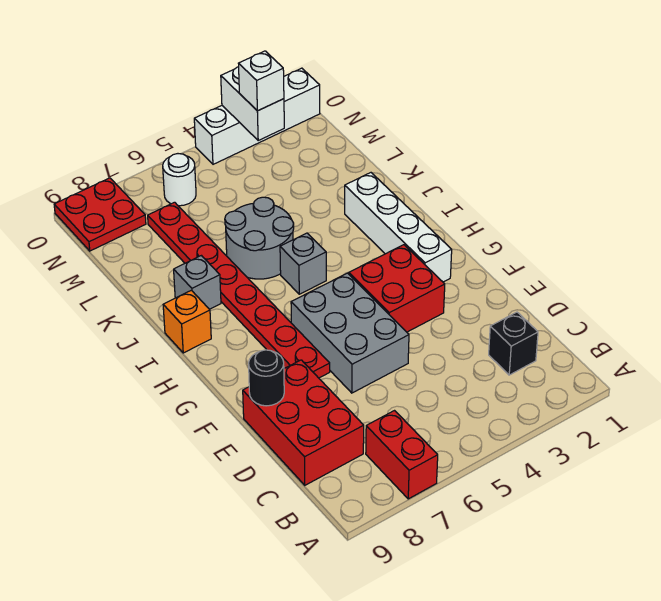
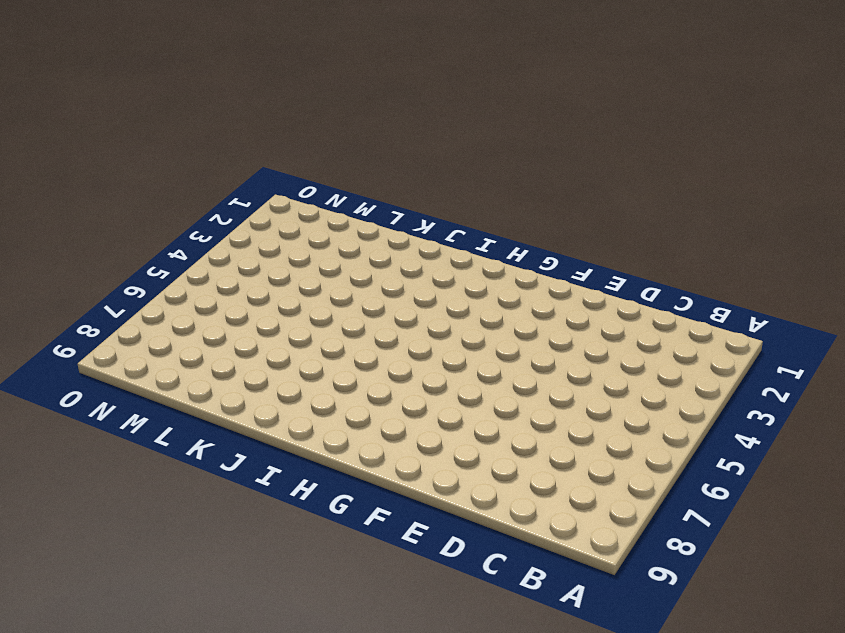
none -> red brick A7:B7 level 1
none -> black brick C2 level 1
none -> red brick C8:E9 level 1

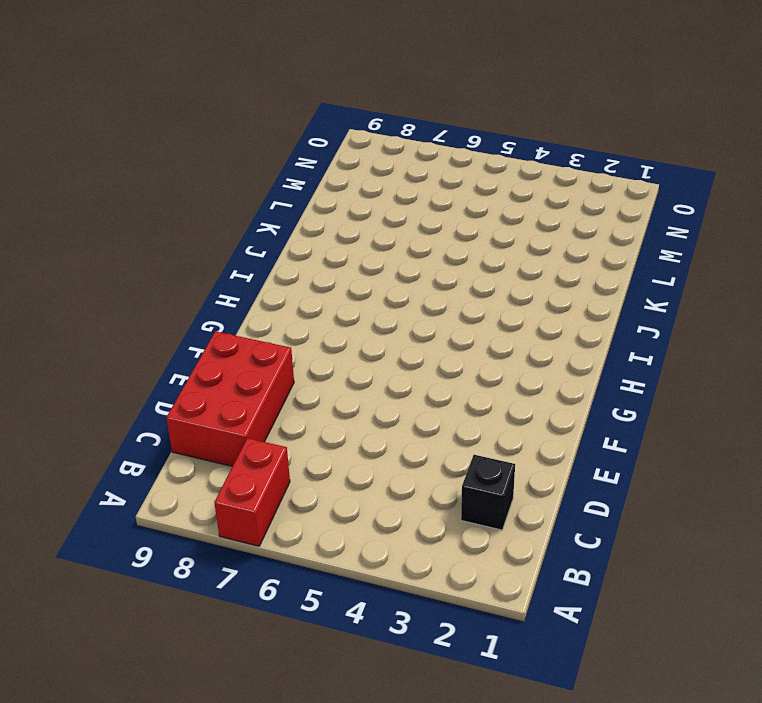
none -> grey brick E5:G6 level 1
none -> red brick F3:G4 level 1
none -> red plate F7:M7 level 1

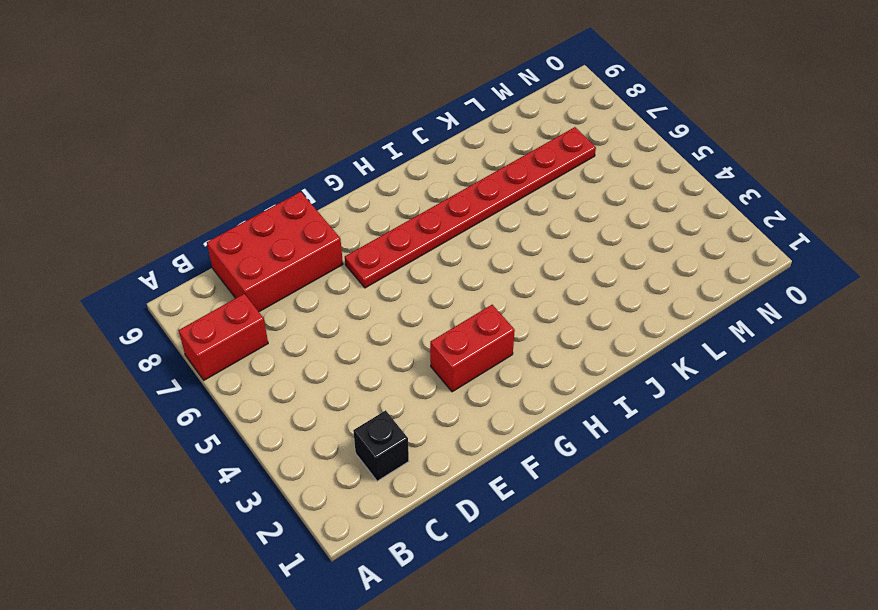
red brick F3:G3 level 1 -> red brick F3:G4 level 1
none -> grey brick E5:G6 level 1
none -> white brick G2:J2 level 1
none -> grey brick I5 level 1

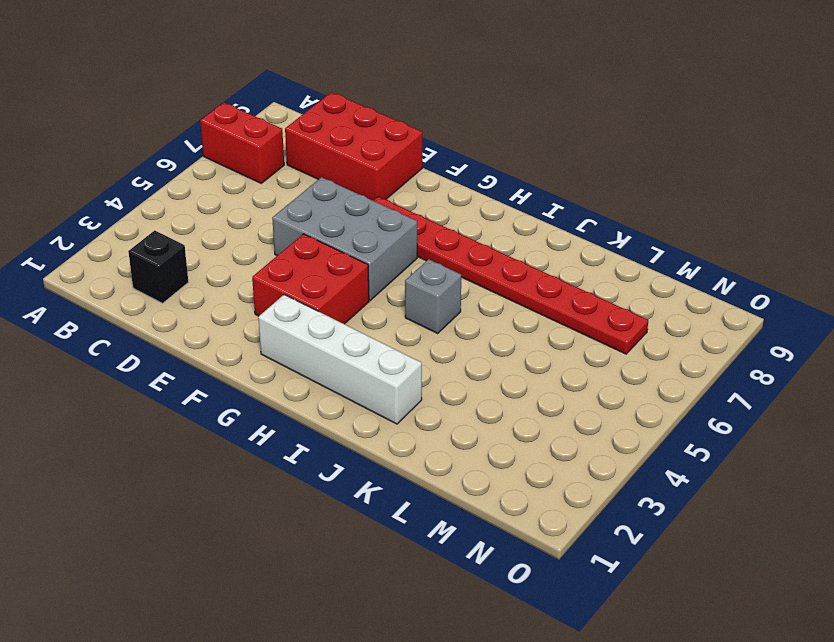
none -> orange brick I9 level 1
none -> grey round brick J5:K6 level 1
none -> grey brick J8 level 1

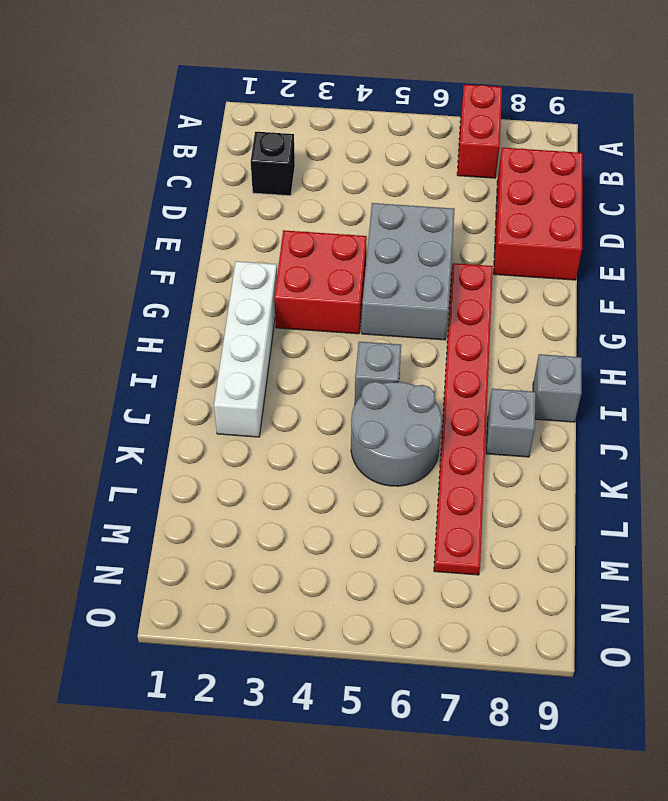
grey brick I9 level 1 -> orange brick I9 level 1
none -> white round brick N6 level 1
none -> red plate N8:O9 level 1
none -> white brick O1:O4 level 1

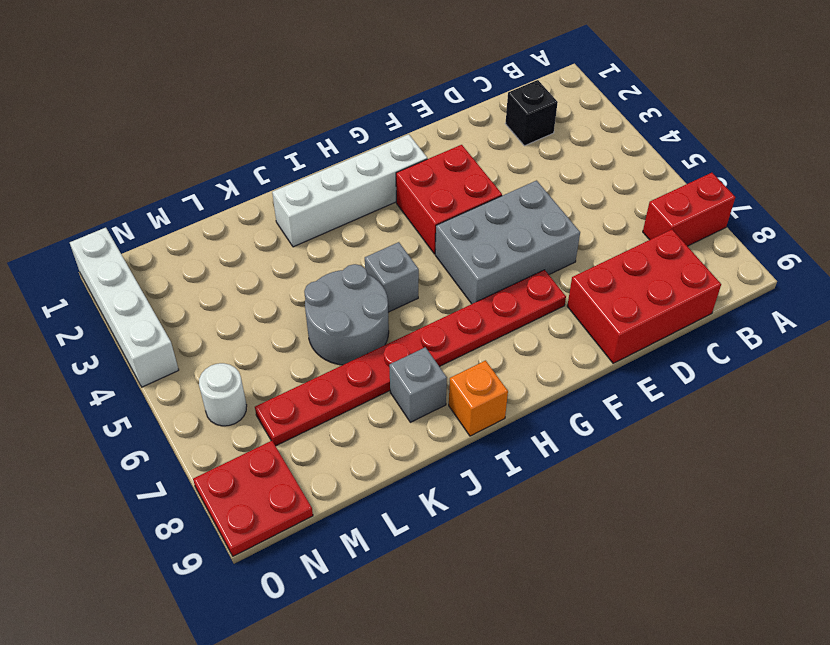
none -> black round brick E9 level 2
none -> white brick N3:O3 level 2
none -> white brick N3 level 3

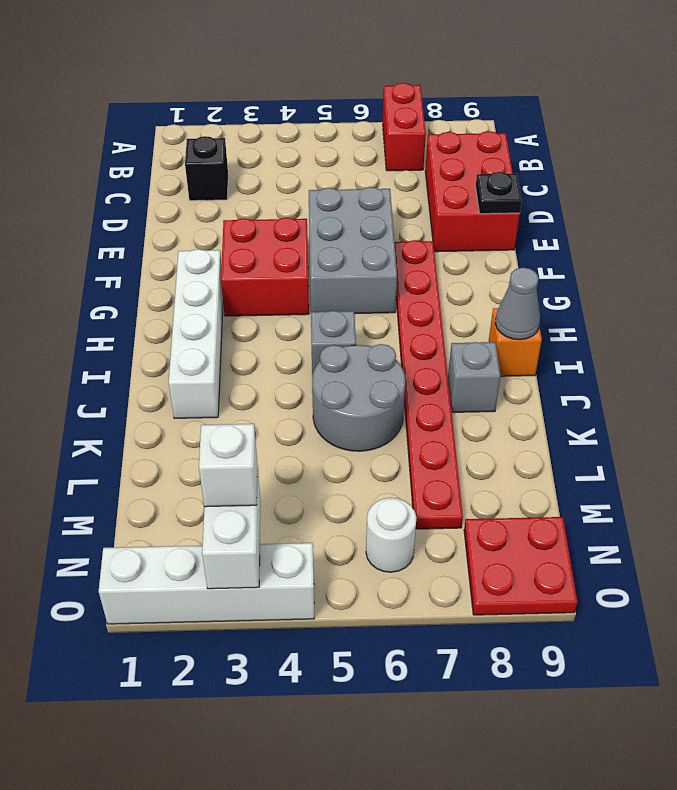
black plate E9 level 2 -> black round brick E9 level 2
grey cone I9 level 2 -> none

